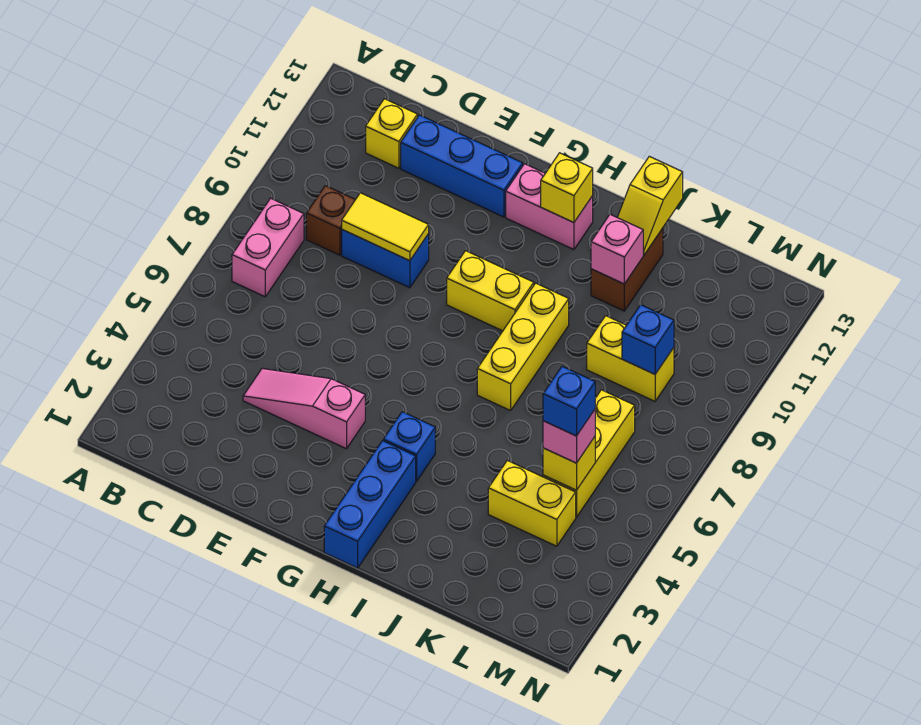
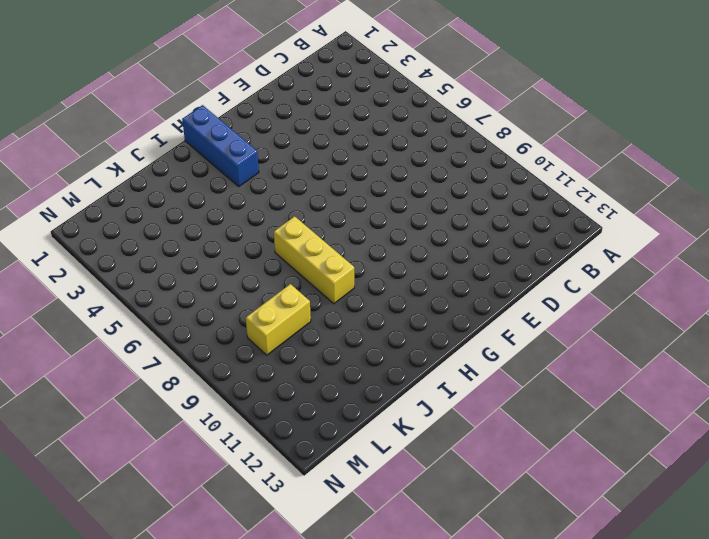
none -> pink brick B7:B8 level 1
none -> brown brick C9 level 1
none -> yellow brick C12 level 1

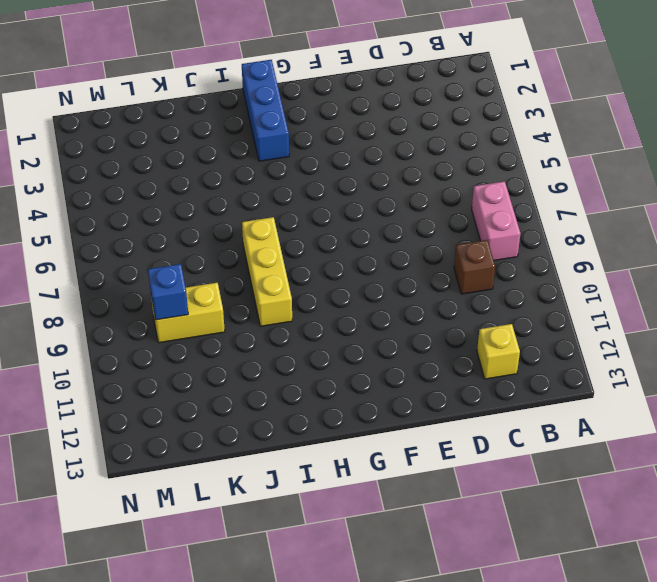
none -> pink slope D4:F4 level 1 top F
none -> blue brick D9:E9 level 1
none -> blue brick D12:F12 level 1

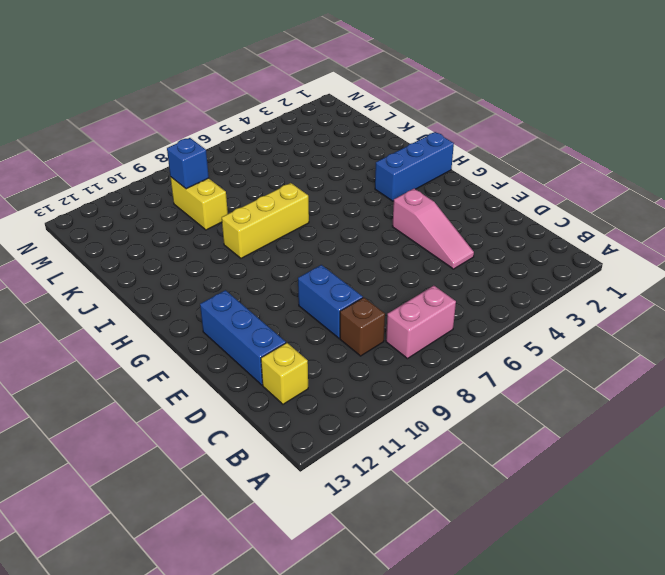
none -> yellow brick G9:H9 level 1
none -> pink brick G12:H12 level 1
none -> blue brick H4 level 1

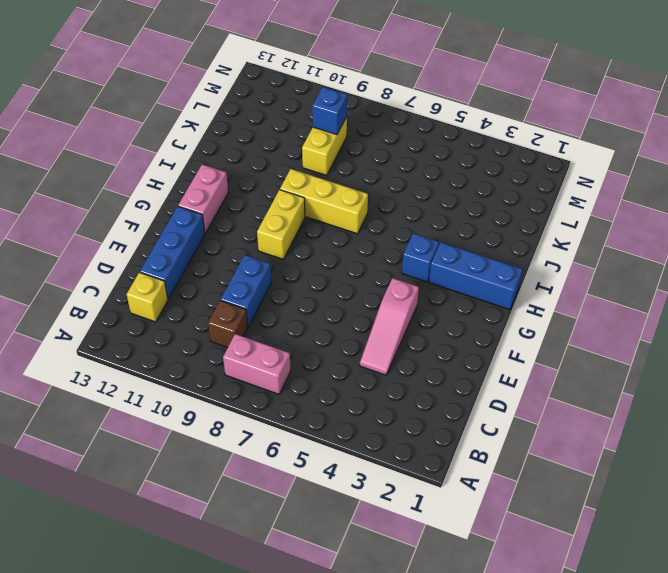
none -> brown brick J11:J12 level 1
none -> yellow brick K4:L4 level 1
none -> yellow brick L5:L7 level 1

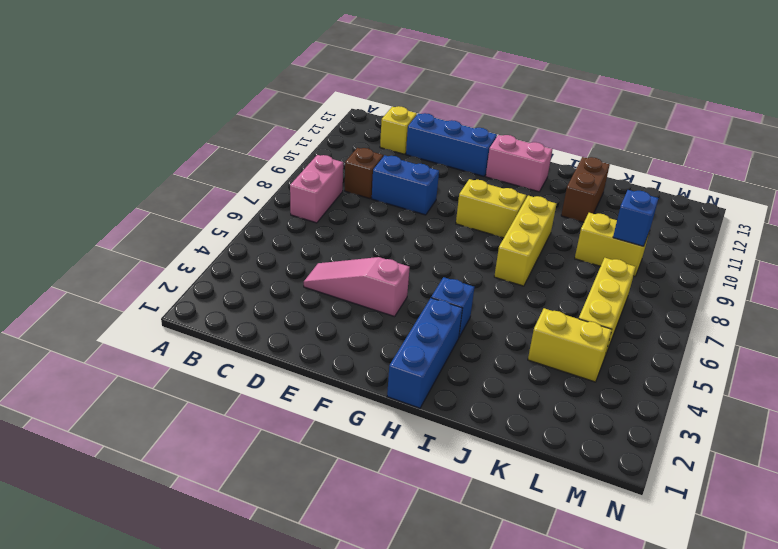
none -> yellow tile D9:E9 level 2
none -> yellow brick H12 level 2
none -> pink brick J11 level 2

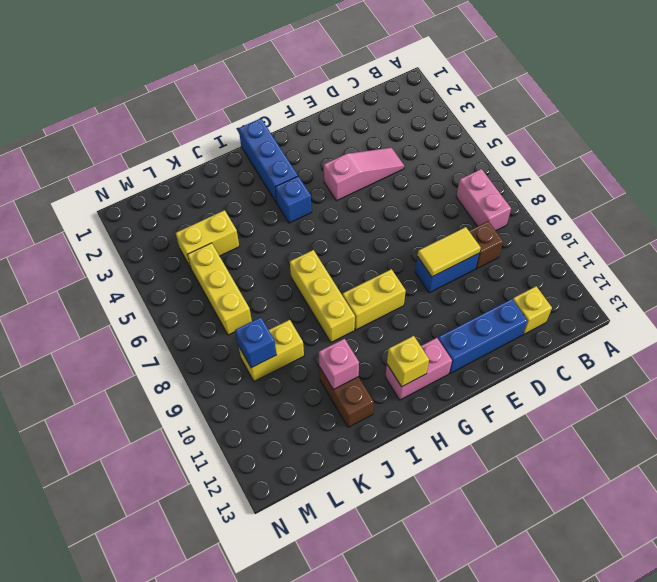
none -> yellow slope J12:J13 level 2 top 13
none -> yellow brick L5 level 2
none -> pink brick L5 level 3

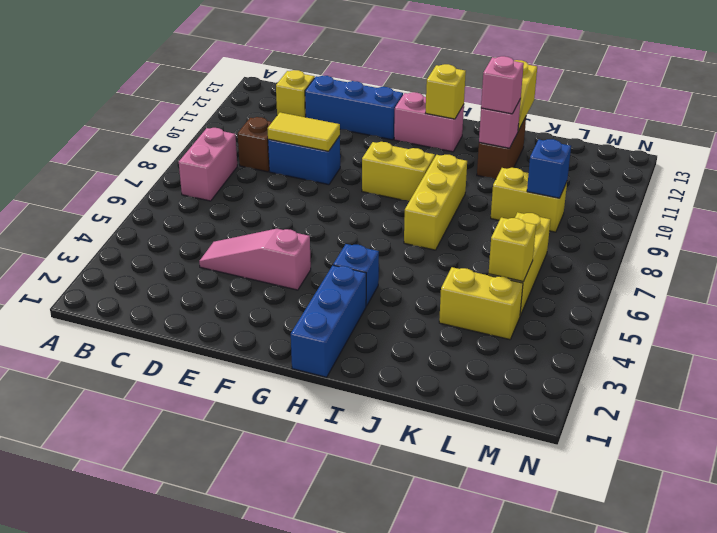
pink brick J11 level 3 -> pink brick L5 level 3
none -> blue brick L5 level 4

